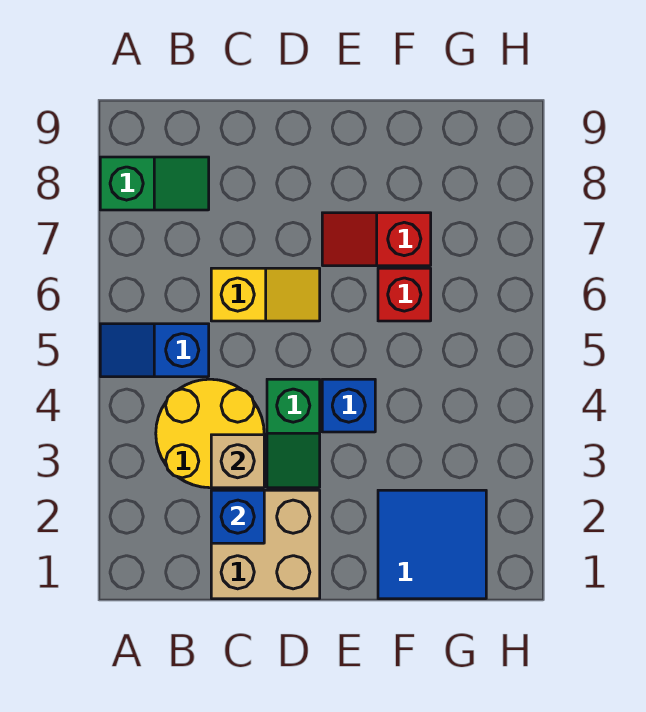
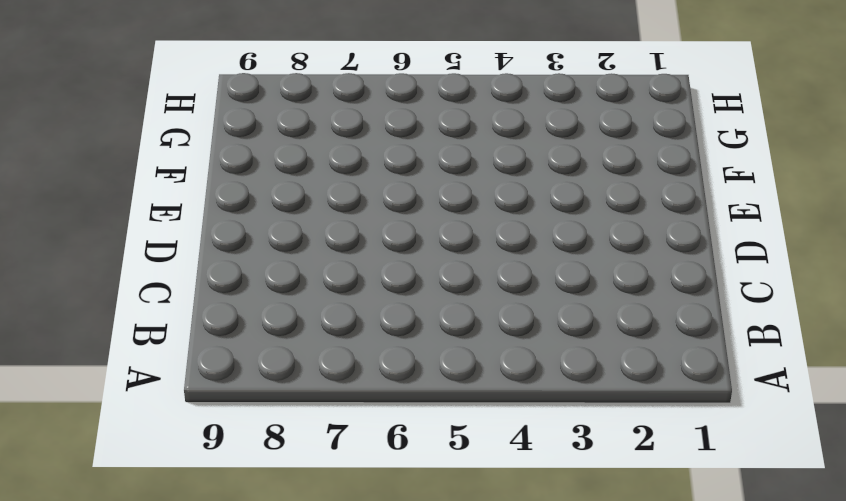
none -> blue slope A5:B5 level 1 top B
none -> green slope A8:B8 level 1 top A
none -> yellow round brick B3:C4 level 1

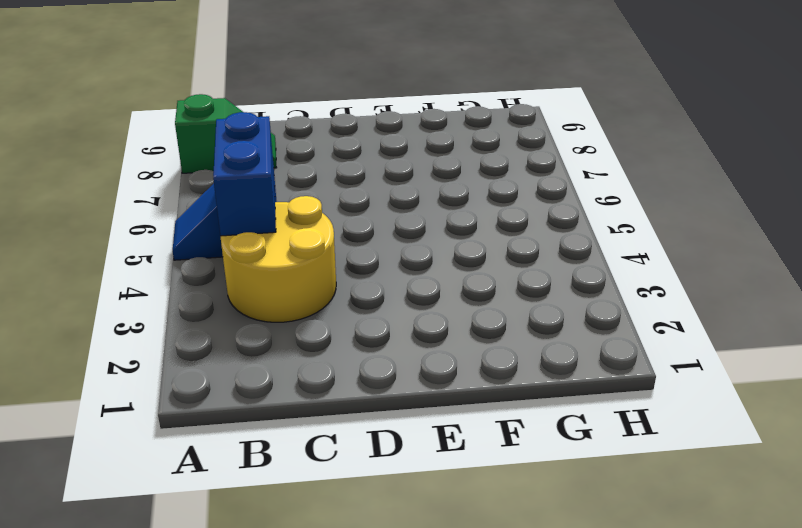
blue brick B4:B5 level 2 -> none
none -> tan brick C1:D2 level 1
none -> yellow slope C6:D6 level 1 top C
none -> green slope D3:D4 level 1 top 4

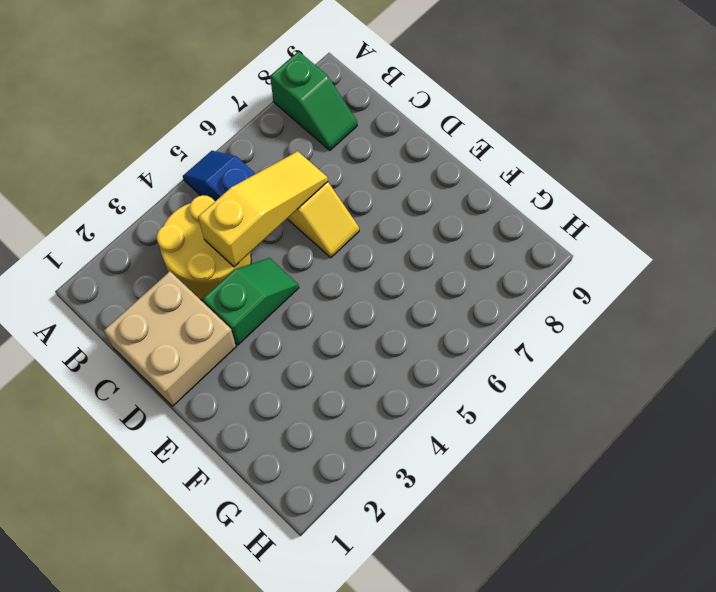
yellow slope C4:C6 level 2 top 4 -> none
green slope D3:D4 level 1 top 3 -> green slope D3:D4 level 1 top 4
none -> blue brick E4 level 1
none -> red slope E7:F7 level 1 top F
none -> blue tile F1:G2 level 1

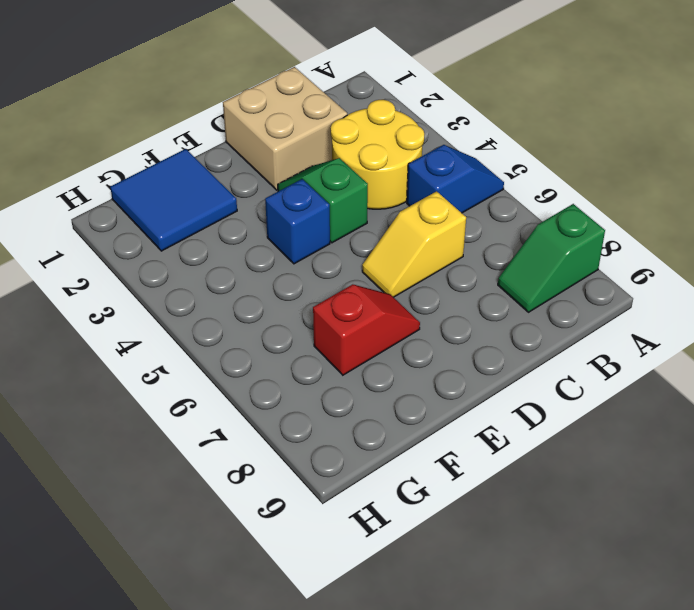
none -> red brick F6 level 1
none -> blue brick C2 level 2
none -> tan brick C3 level 2

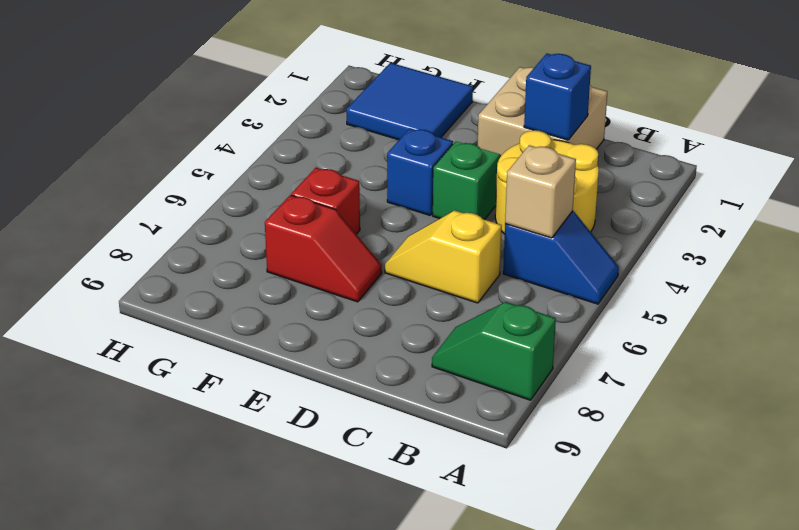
tan brick B5 level 2 -> tan brick C3 level 2

